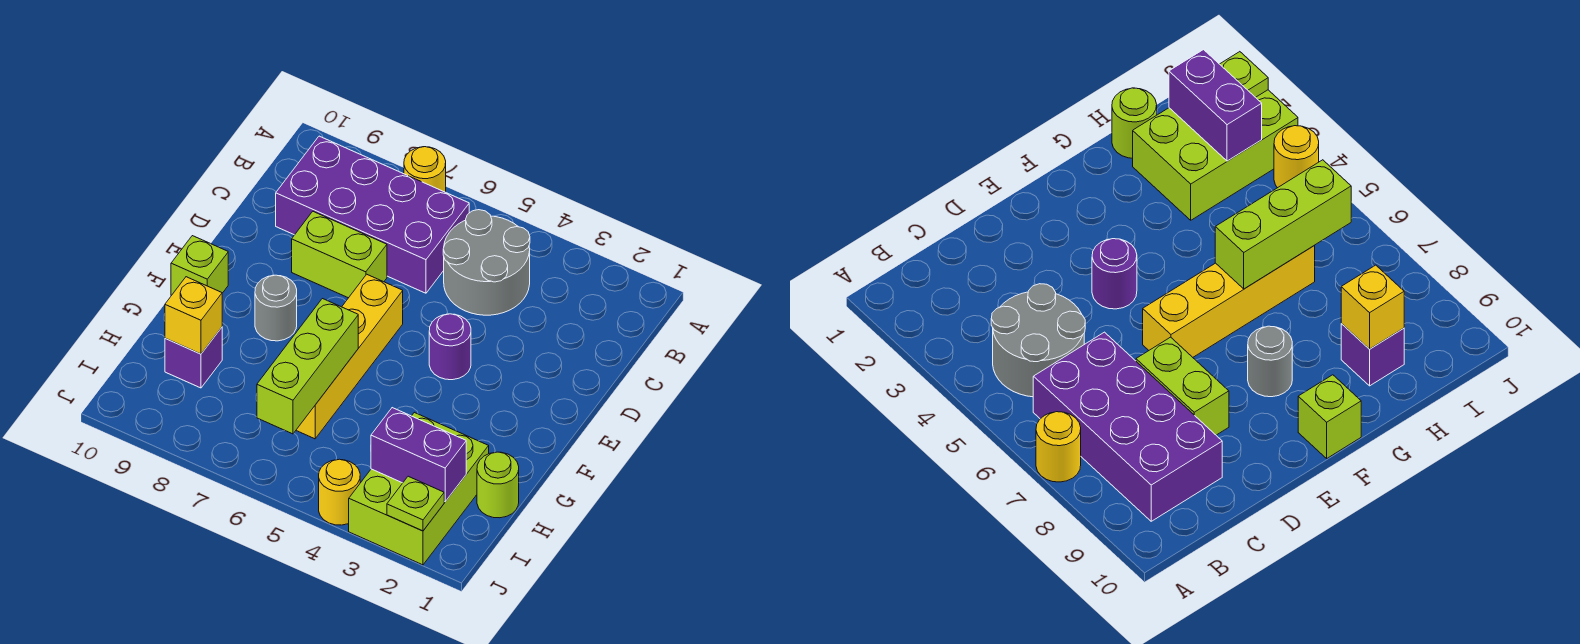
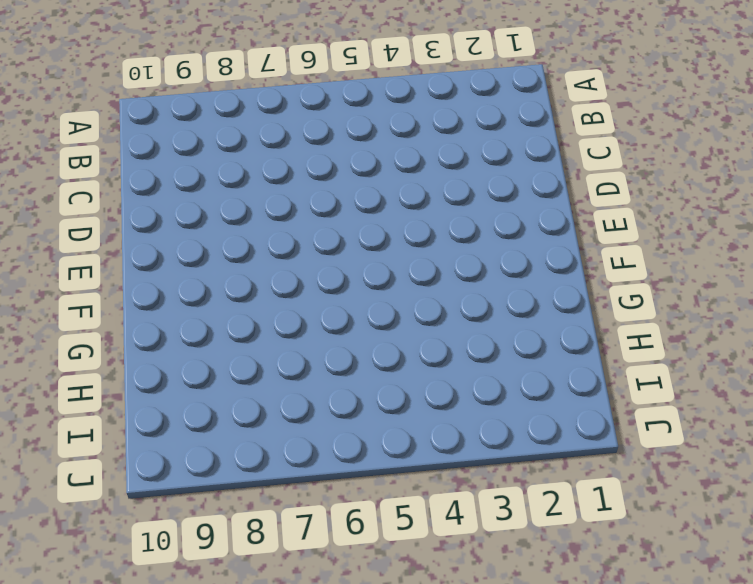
none -> yellow round brick A7 level 1
none -> grey round brick B4:C5 level 1
none -> purple brick B6:C9 level 1

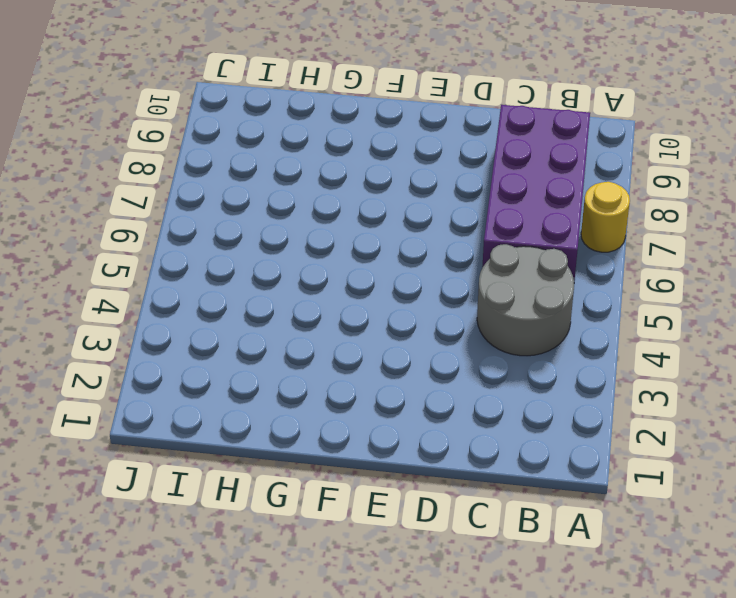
none -> lime brick D7:D8 level 1
none -> purple round brick E4 level 1
none -> yellow brick E6:H6 level 1

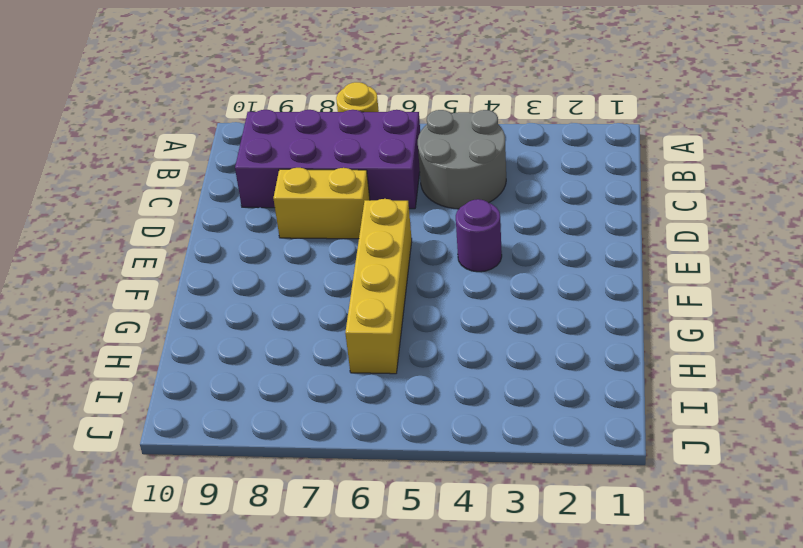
yellow brick D7:D8 level 1 -> lime brick D7:D8 level 1
none -> grey round brick F8 level 1
none -> lime brick F10 level 1
none -> lime round brick H1 level 1

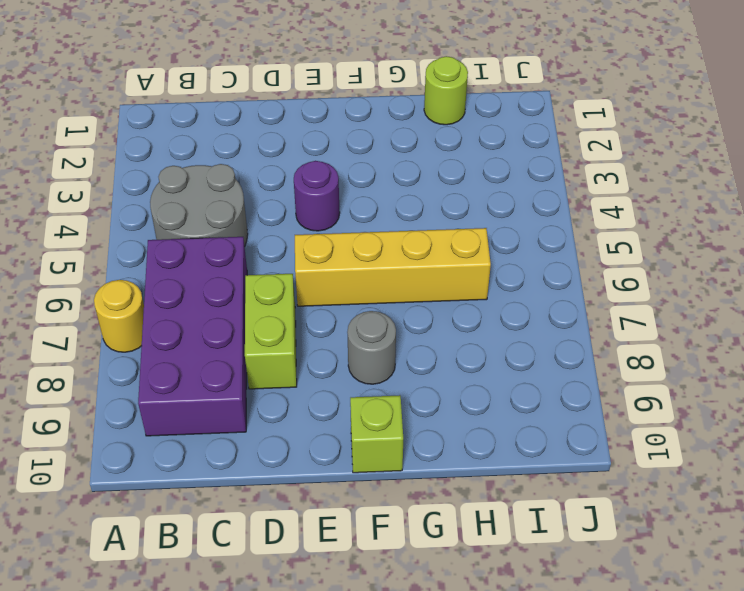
none -> lime brick H2:J3 level 1
none -> purple brick H9 level 1
none -> yellow round brick J4 level 1

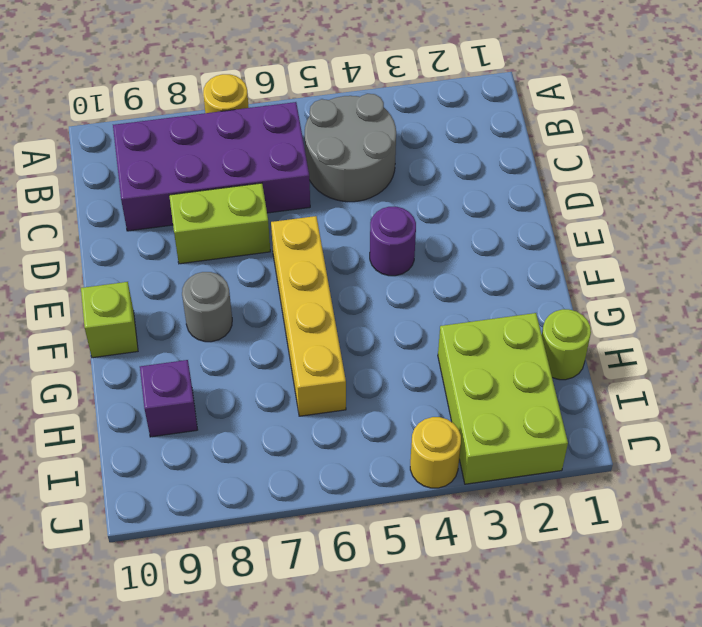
none -> lime brick G6:I6 level 2
none -> yellow brick H9 level 2
none -> purple brick I2:I3 level 2

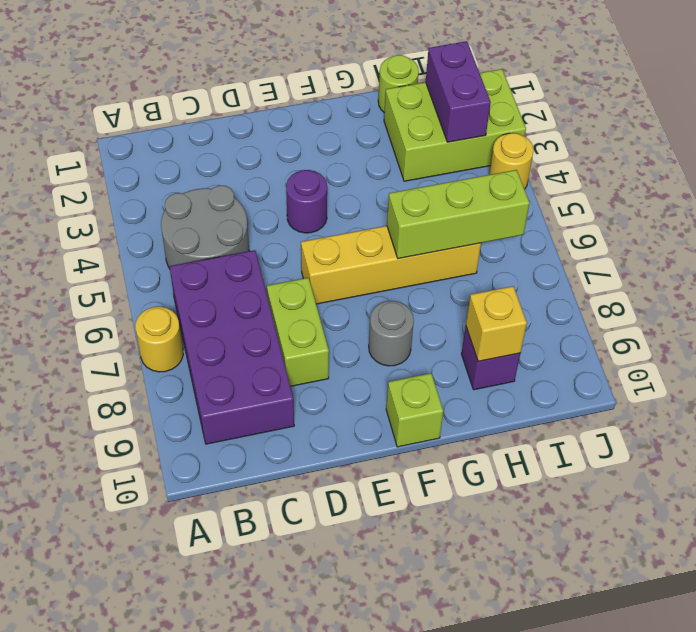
none -> lime plate J2 level 2

